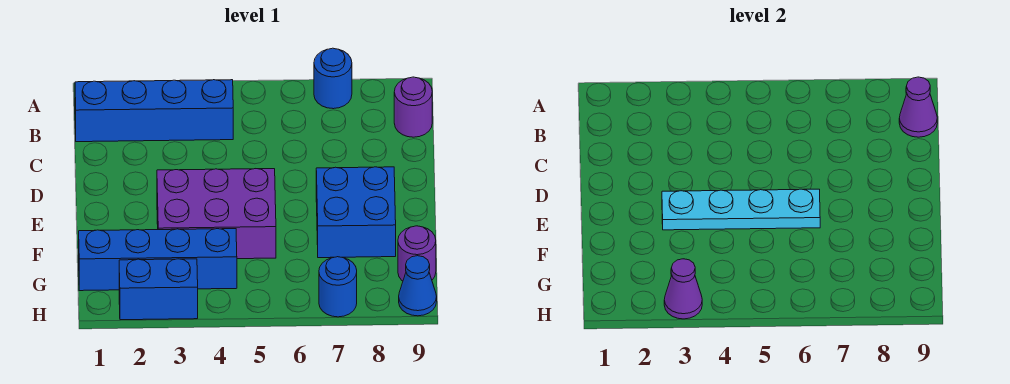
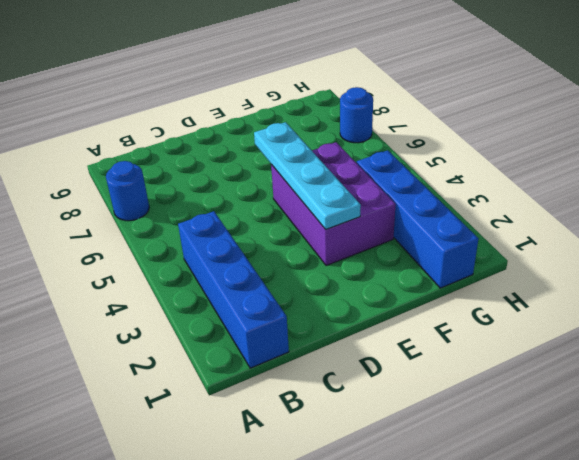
none -> purple round brick B9 level 1
none -> blue brick E7:F8 level 1
none -> purple round brick G9 level 1

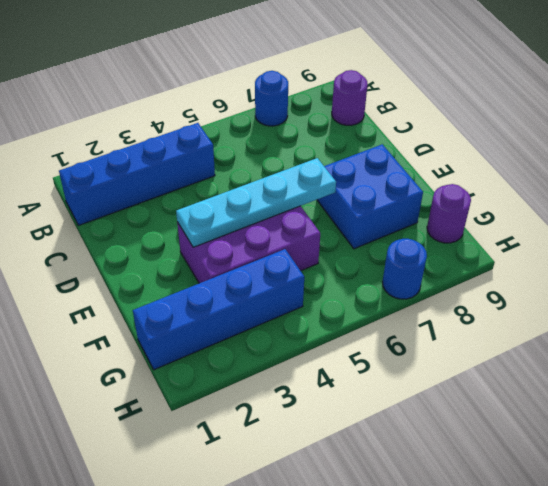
none -> blue brick H2:H3 level 1
none -> blue cone H9 level 1
none -> purple cone B9 level 2

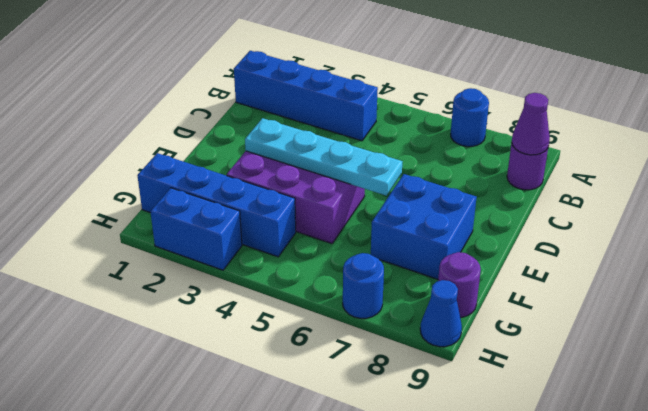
none -> purple cone H3 level 2

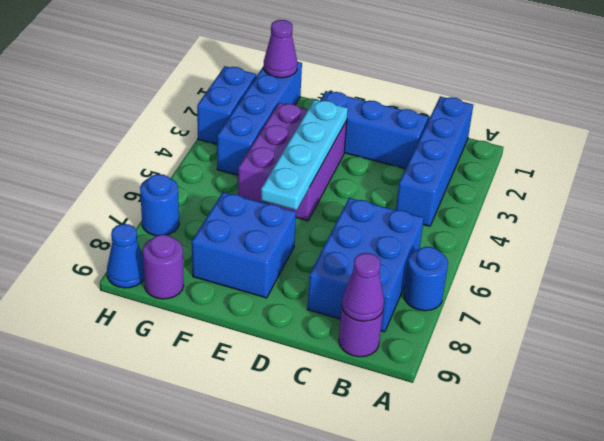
blue brick B6:C8 level 1 -> none
blue brick C2:E2 level 1 -> none
purple cone G1 level 2 -> purple cone H3 level 2

